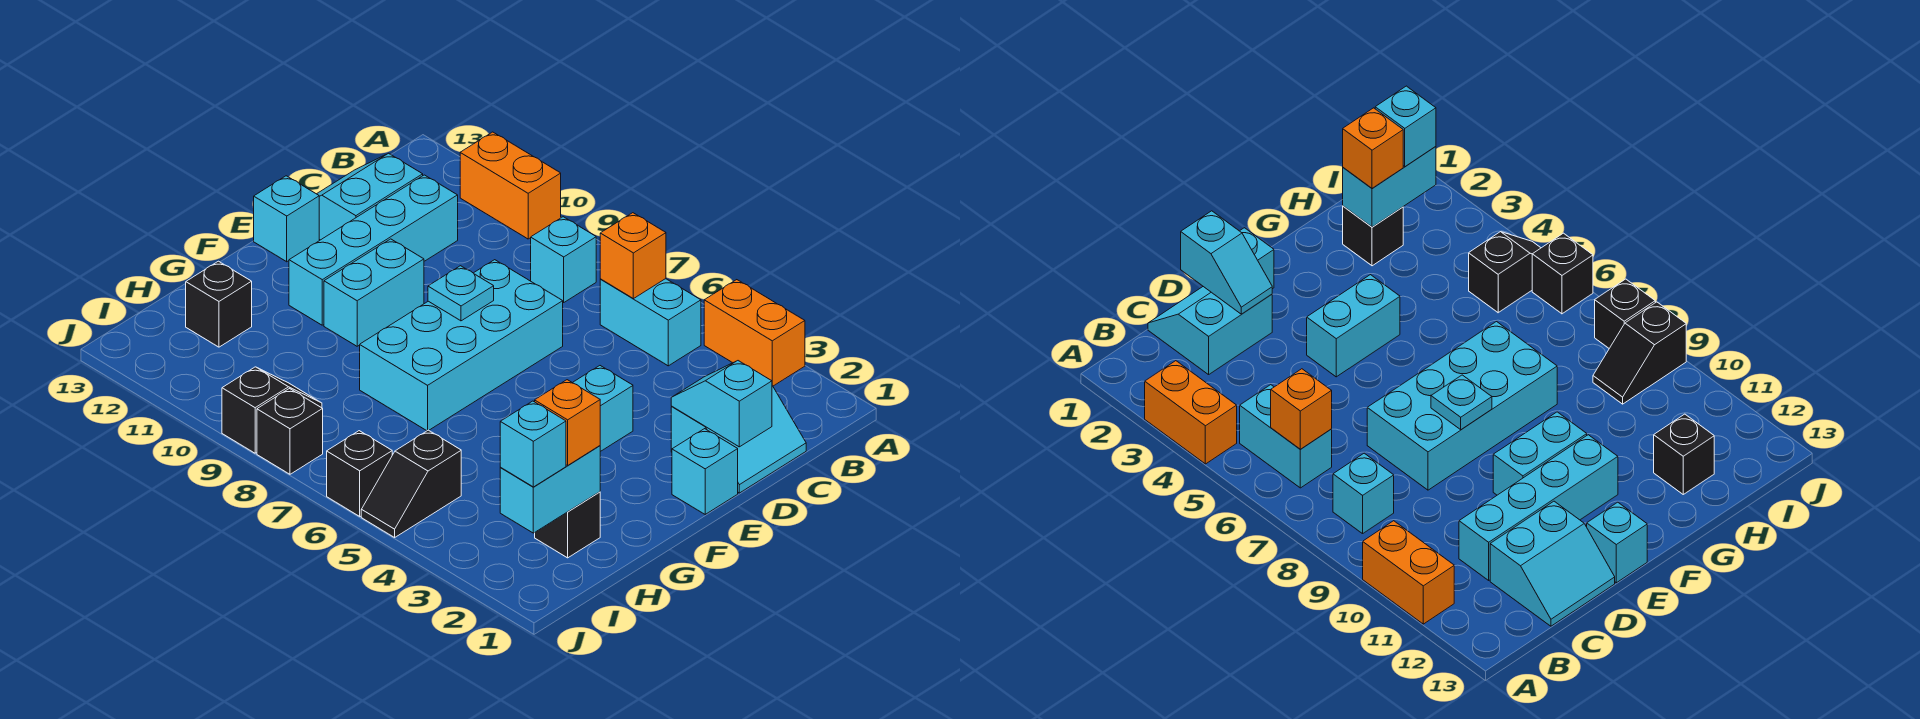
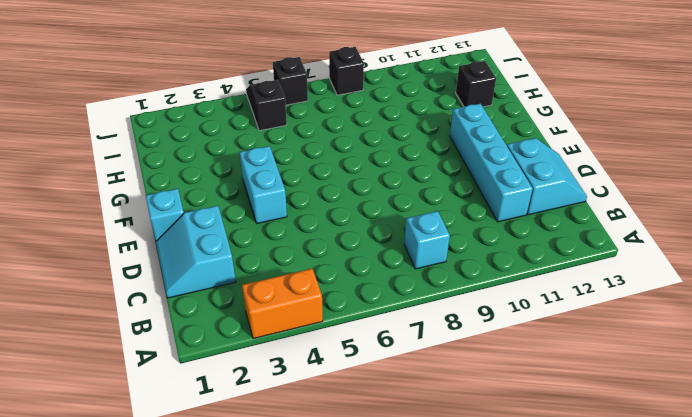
none -> orange brick A10:A11 level 1
none -> cyan brick B5:B6 level 1
none -> cyan brick D7:G8 level 1

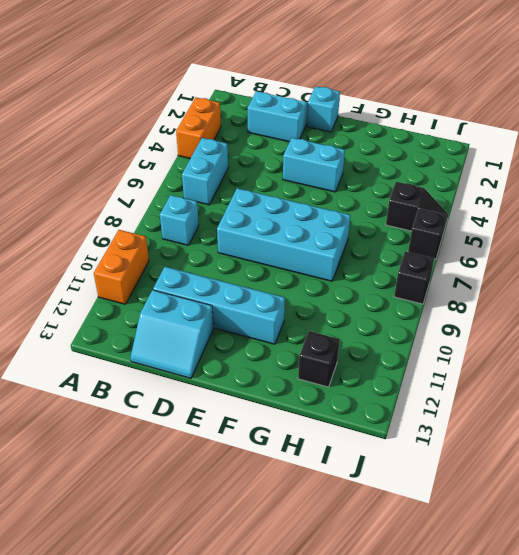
none -> cyan brick E10:F10 level 1
none -> cyan brick E13 level 1
none -> black brick H2 level 1

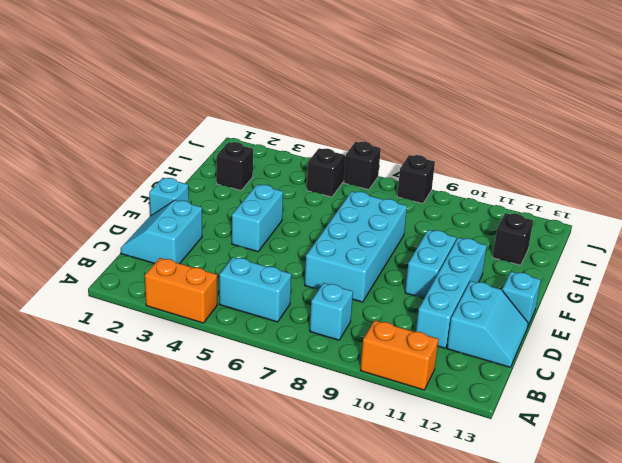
none -> black slope I9:J9 level 1 top J
none -> orange brick B6 level 2
none -> cyan slope D1:D2 level 2 top 1

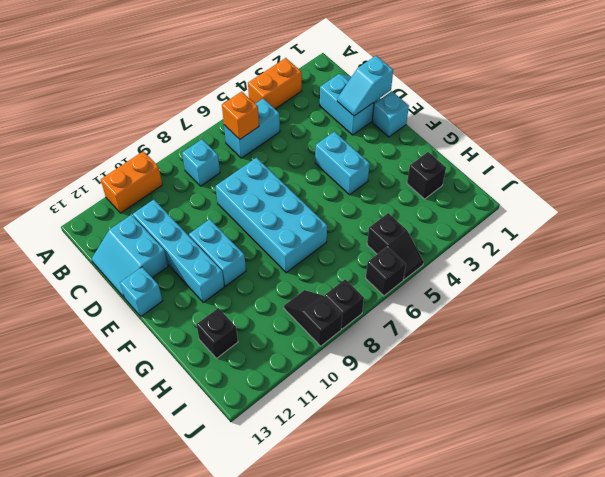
none -> cyan plate E8 level 2
none -> cyan brick H2:I2 level 2
none -> orange brick H2 level 3

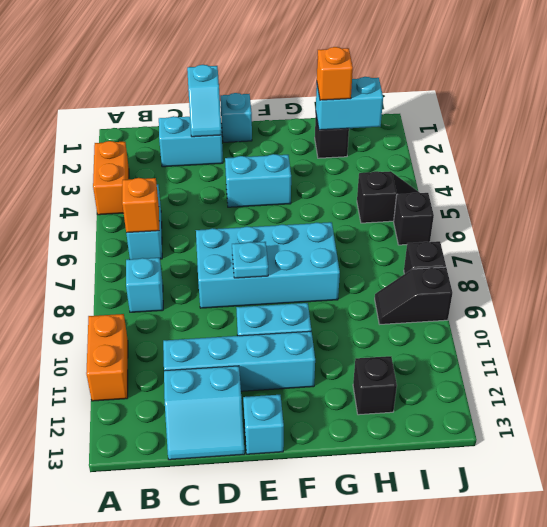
none -> cyan brick I2 level 3

